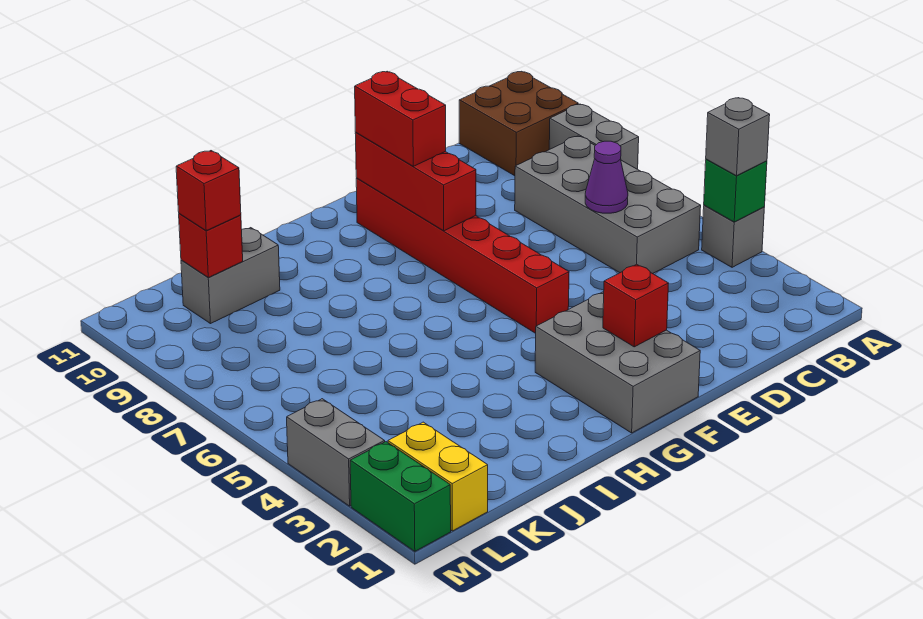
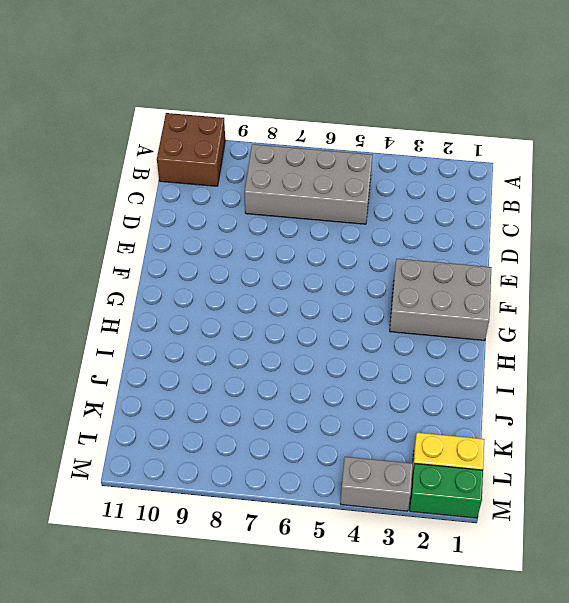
none -> grey brick A4 level 1
none -> grey brick A8:A9 level 1
none -> red brick F5:F10 level 1

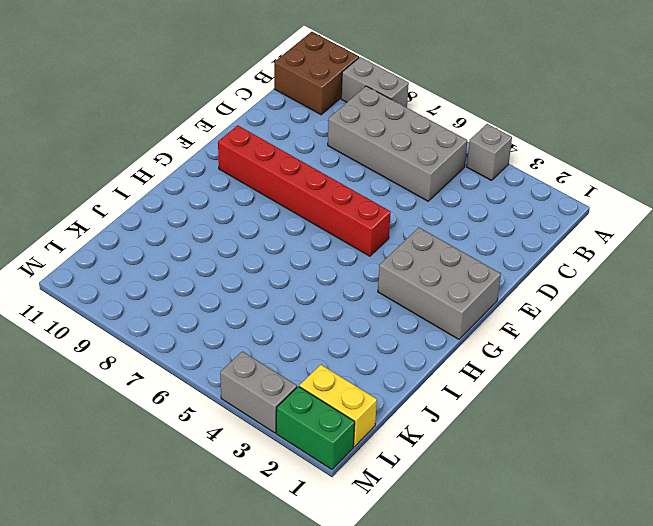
none -> grey brick J10:K10 level 1
none -> green brick A4 level 2
none -> purple cone C6 level 2

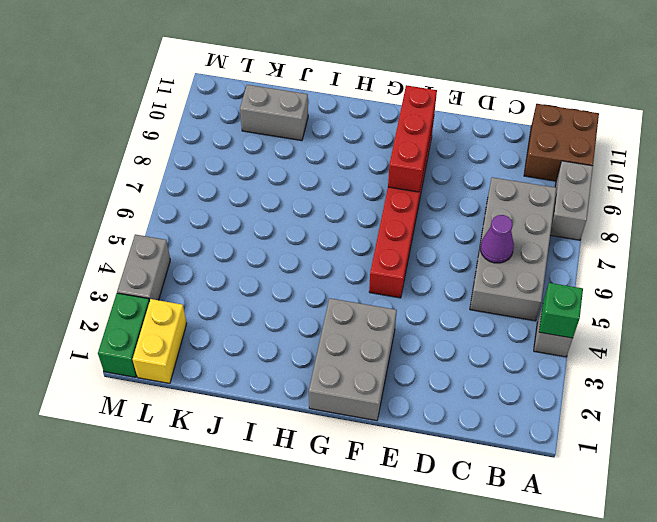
none -> red brick F2 level 2
none -> red brick K10 level 2
none -> grey brick A4 level 3

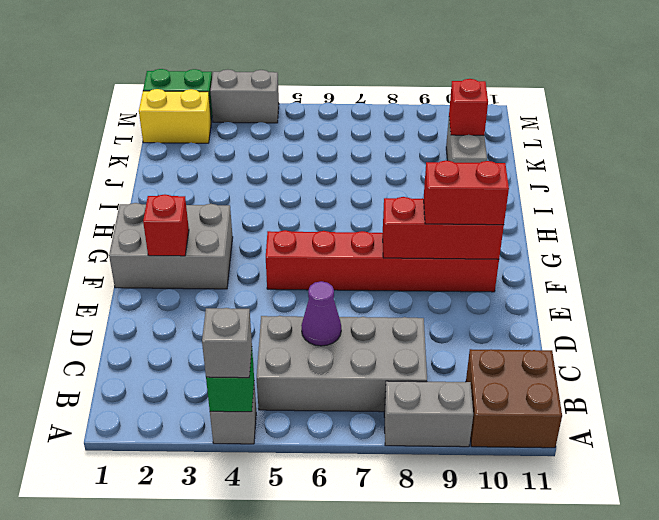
none -> red brick K10 level 3

